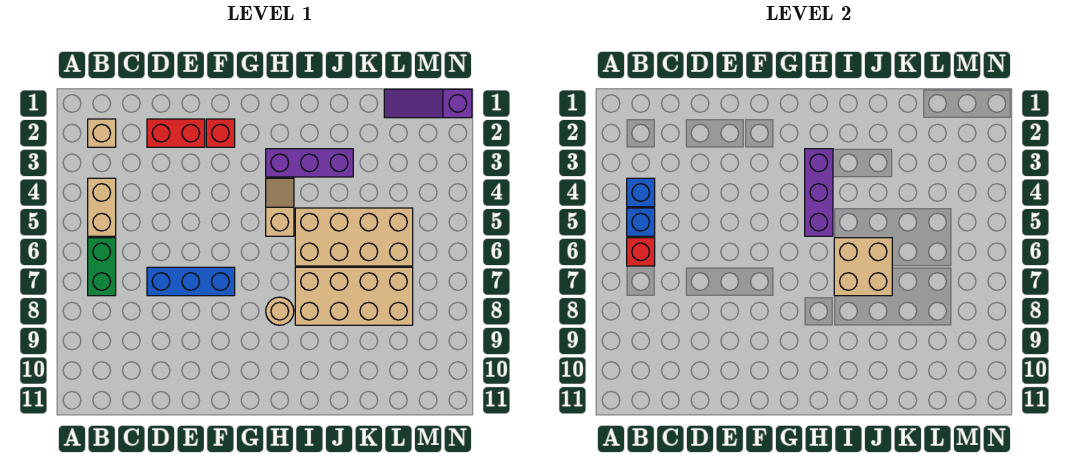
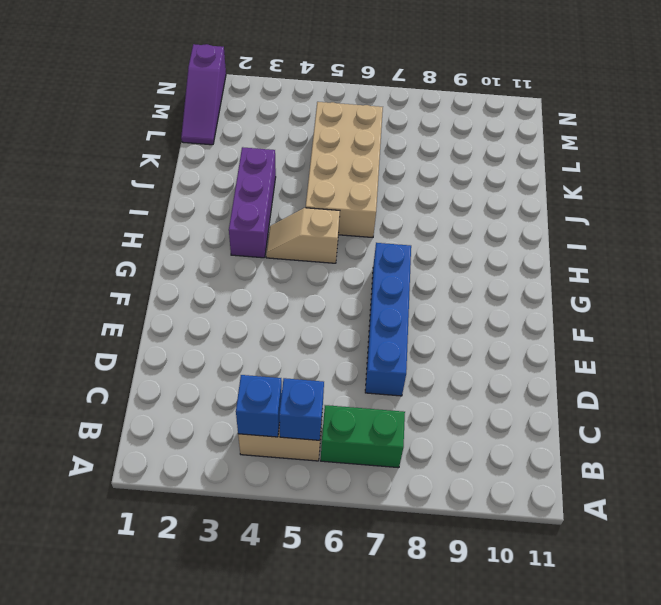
blue brick D7:G7 level 1 -> blue brick D7:F7 level 1
none -> tan brick B2 level 1
none -> red brick D2:E2 level 1
none -> red brick F2 level 1

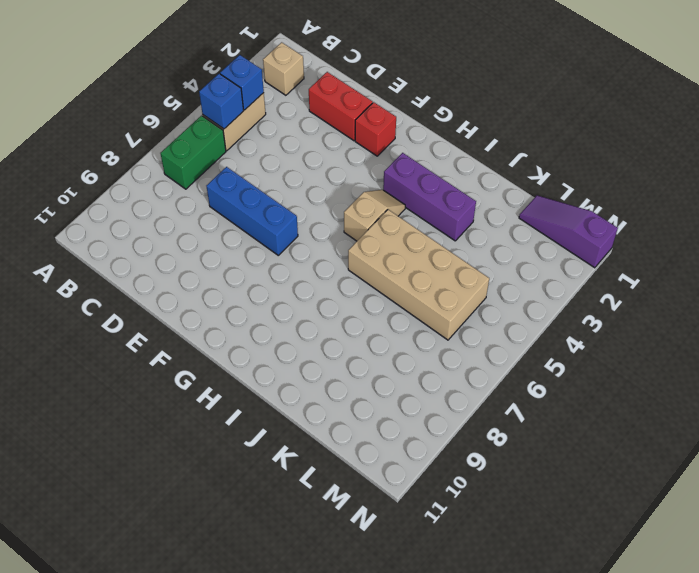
none -> tan round brick H8 level 1
none -> tan brick I7:L8 level 1
none -> red brick B6 level 2

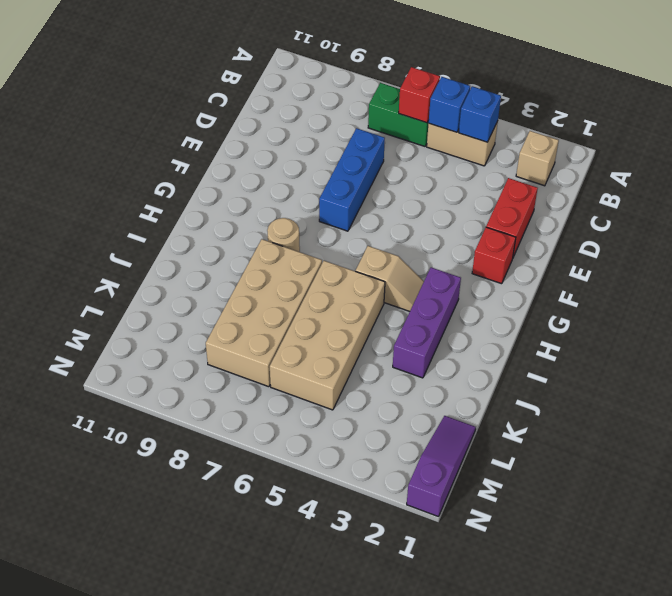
none -> purple brick H3:H5 level 2
none -> tan brick I6:J7 level 2

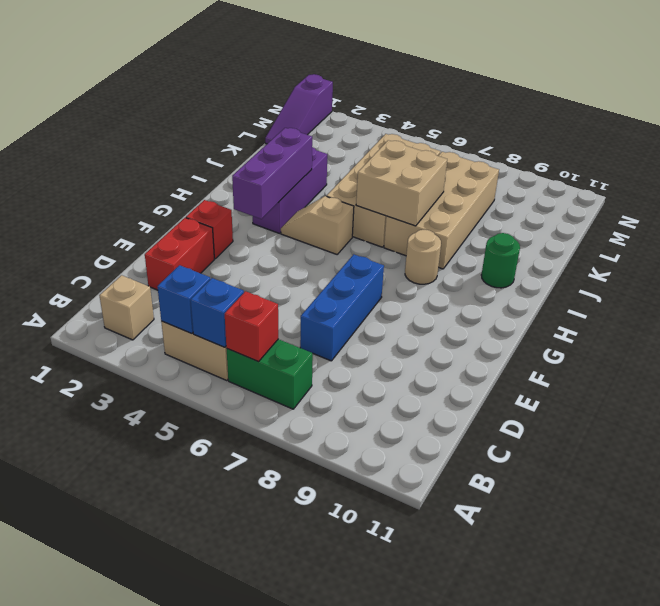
purple brick G3:I3 level 2 -> purple brick H3:H5 level 2
green round brick I10 level 1 -> none

